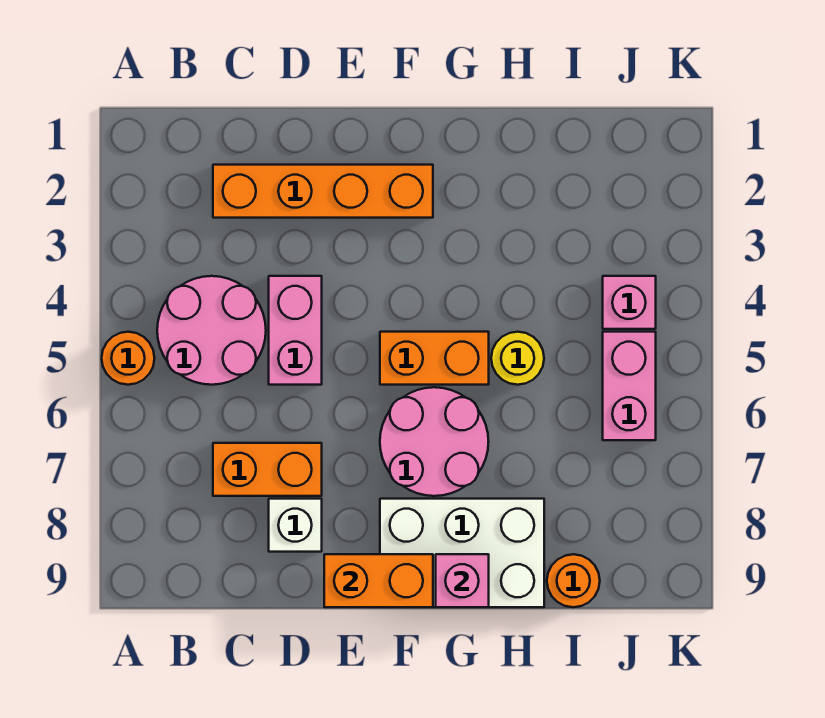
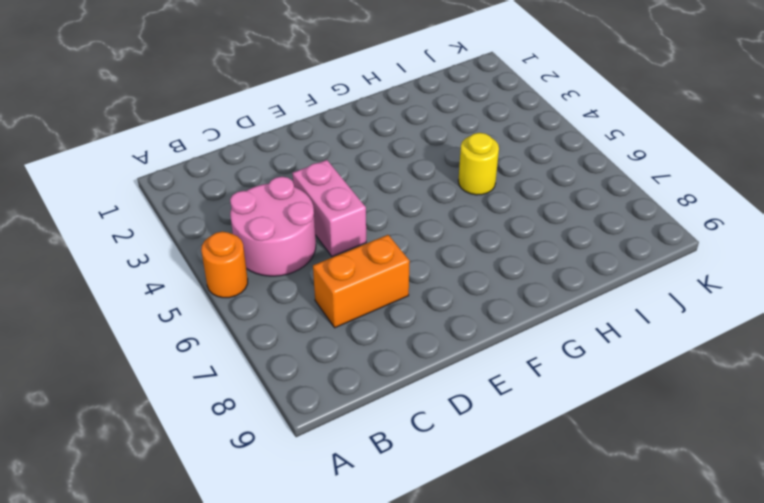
none -> orange brick C2:F2 level 1
none -> white brick D8 level 1
none -> orange brick F5:G5 level 1

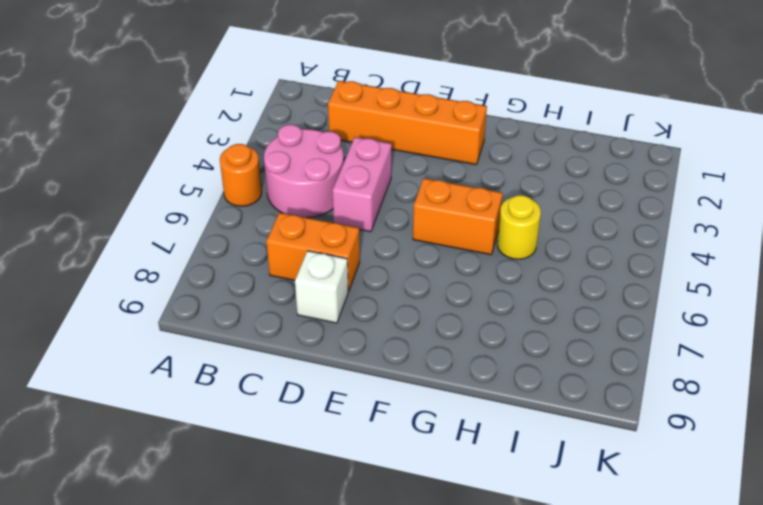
none -> pink round brick F6:G7 level 1
none -> white brick F8:H9 level 1
none -> orange round brick I9 level 1

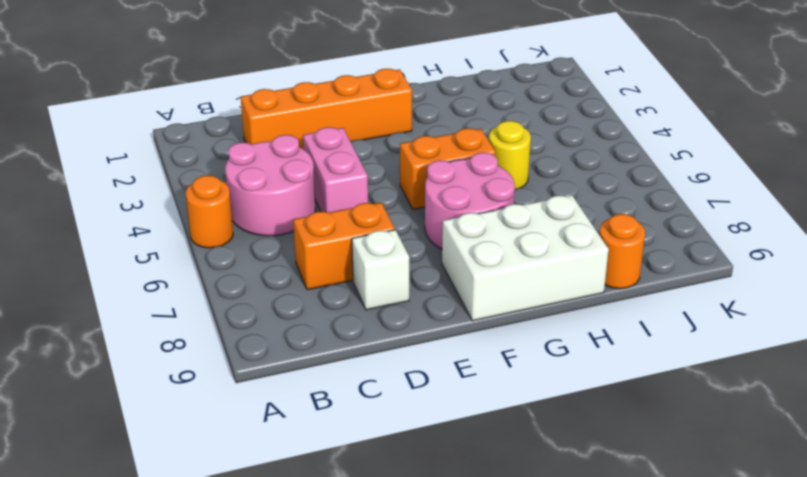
none -> pink brick J4 level 1
none -> pink brick J5:J6 level 1
none -> orange brick E9:F9 level 2

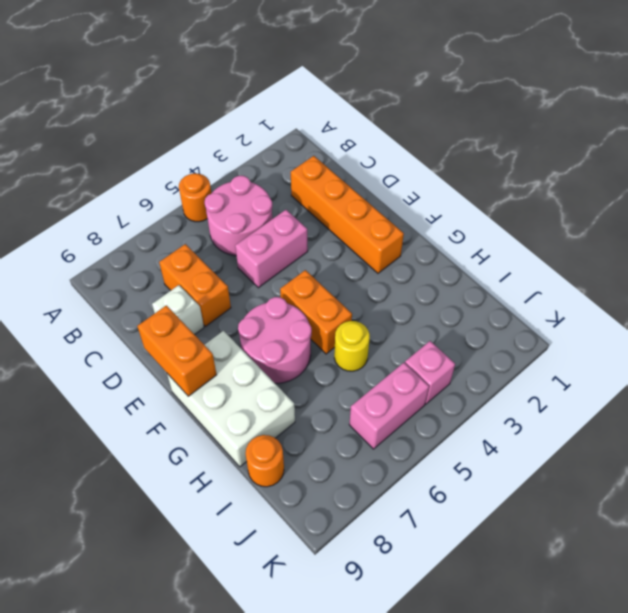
none -> pink brick G9 level 2

